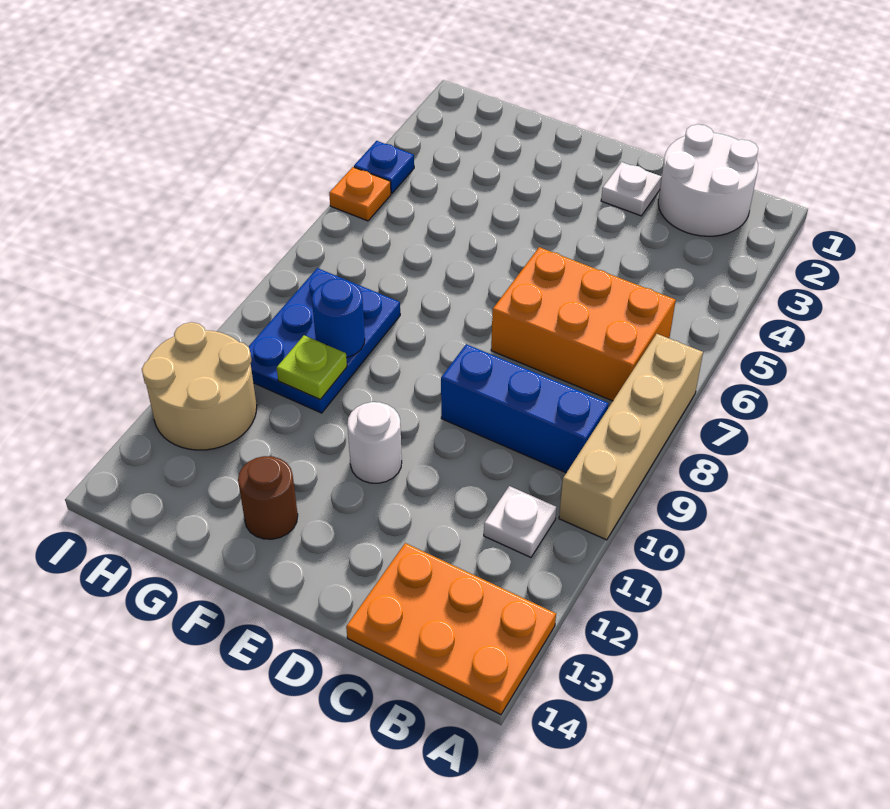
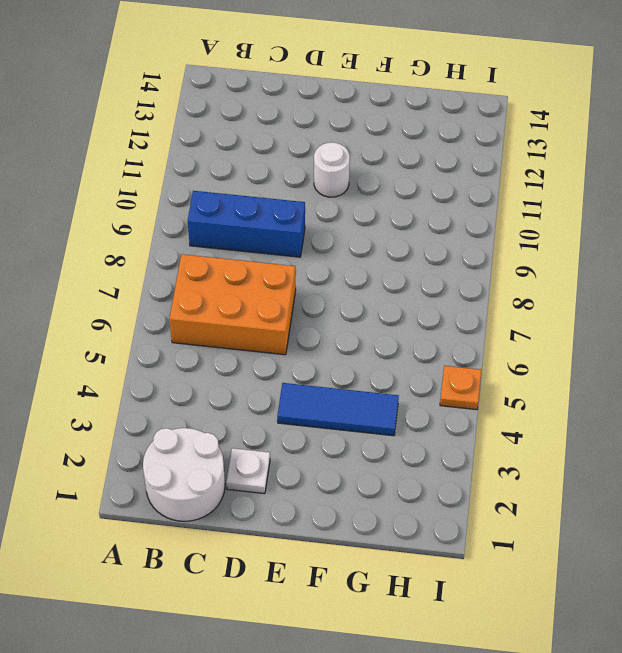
blue tile E4:G4 level 1 -> none
none -> tan brick A7:A10 level 1
none -> orange plate A13:C14 level 1
none -> white plate B11 level 1

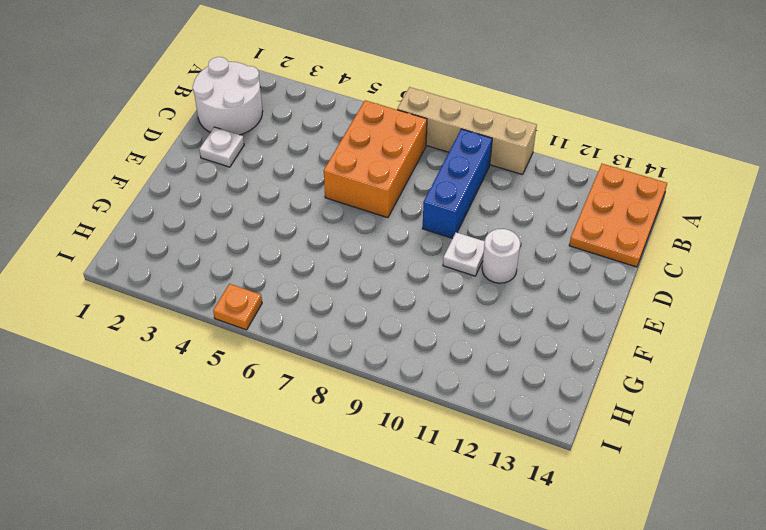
white plate E10 level 1 -> white plate B11 level 1
none -> brown round brick F13 level 1
none -> blue plate G8:H10 level 1
none -> tan round brick H11:I12 level 1

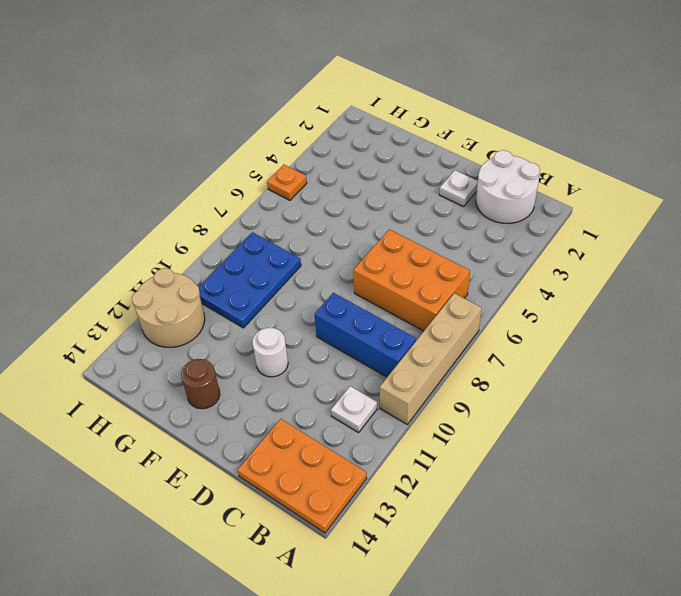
none -> blue plate I4 level 1
none -> blue round brick G9 level 2
none -> lime plate G10 level 2

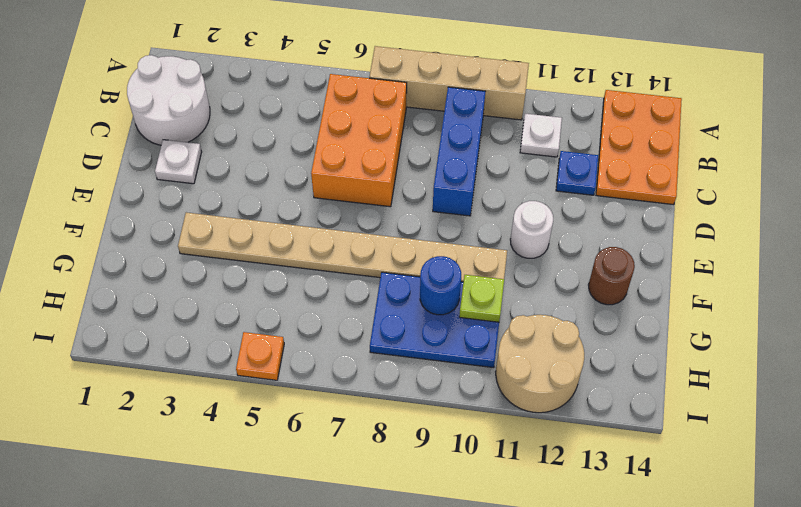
blue plate C12 level 1 -> blue plate I4 level 1
tan plate F3:F10 level 1 -> none

